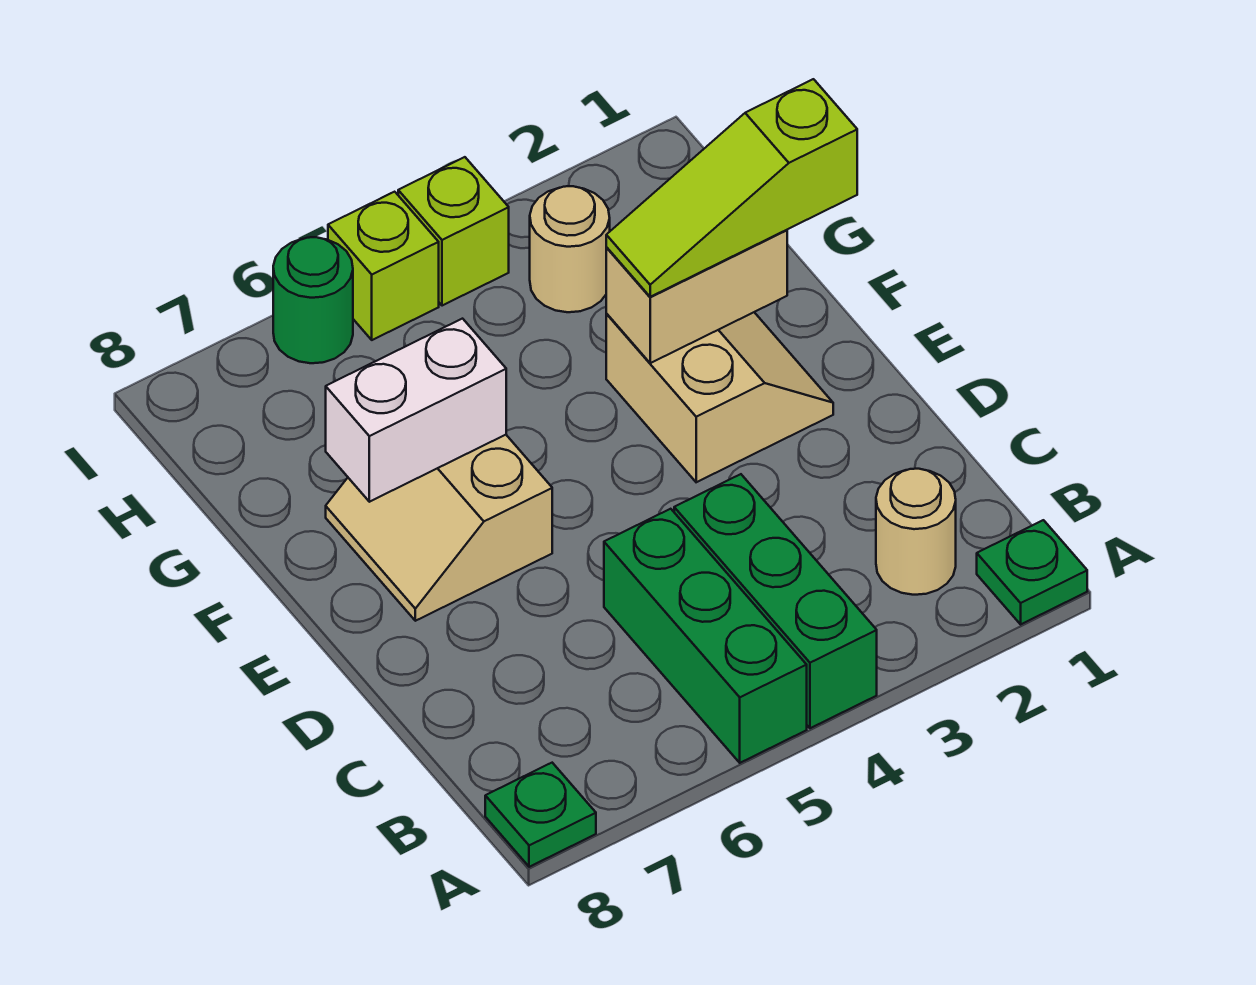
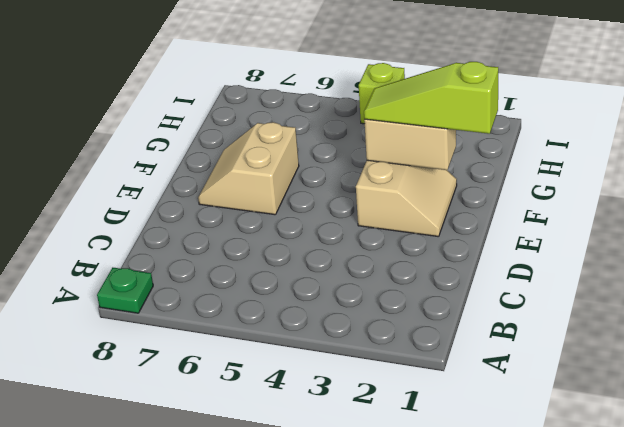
none -> green plate A1 level 1
none -> green brick A4:C4 level 1
none -> green brick A5:C5 level 1

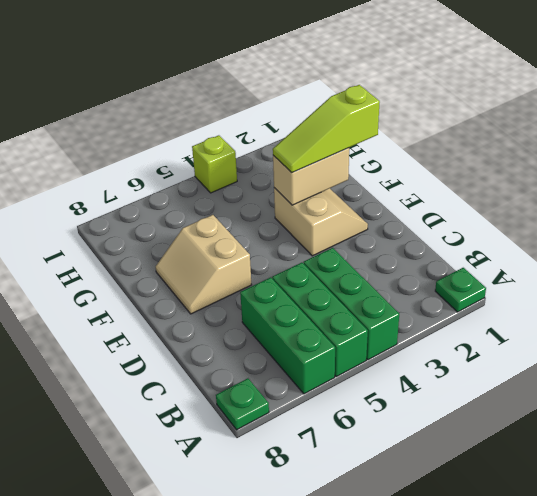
green brick A6:C6 level 1 -> none
none -> tan round brick B2 level 1
none -> tan round brick H3 level 1
none -> lime brick I5 level 1

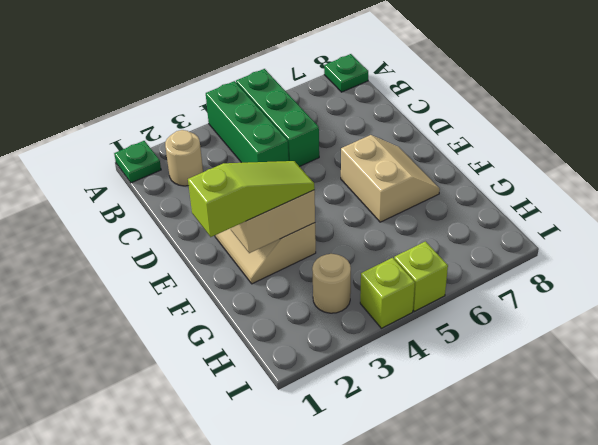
none -> green round brick I6 level 1
none -> white brick F6:F7 level 2

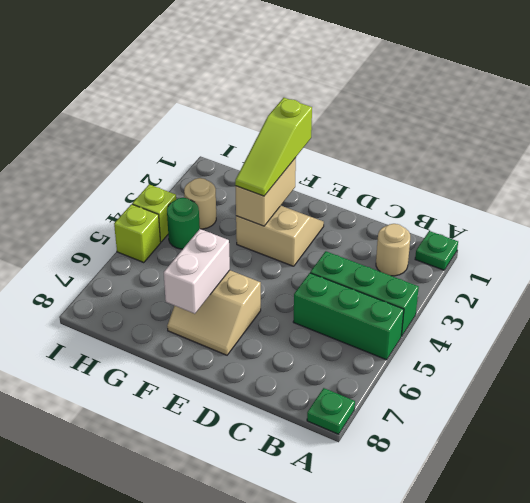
green round brick H4 level 1 -> green round brick I6 level 1

